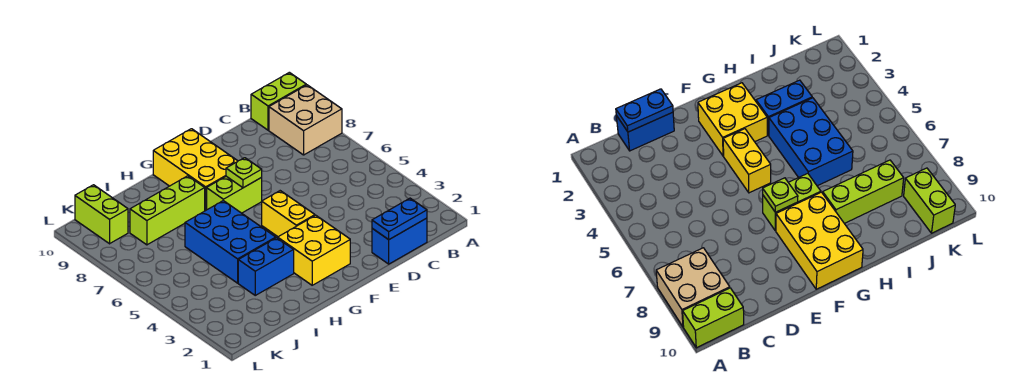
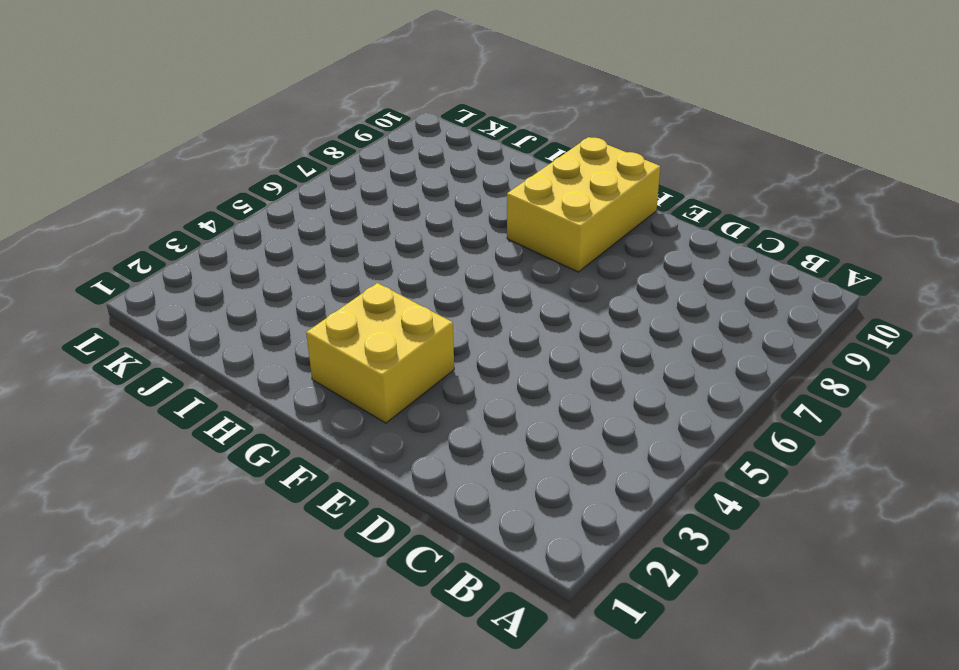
none -> tan brick A8:B9 level 1
none -> lime brick A10:B10 level 1
none -> blue brick C1:D1 level 1

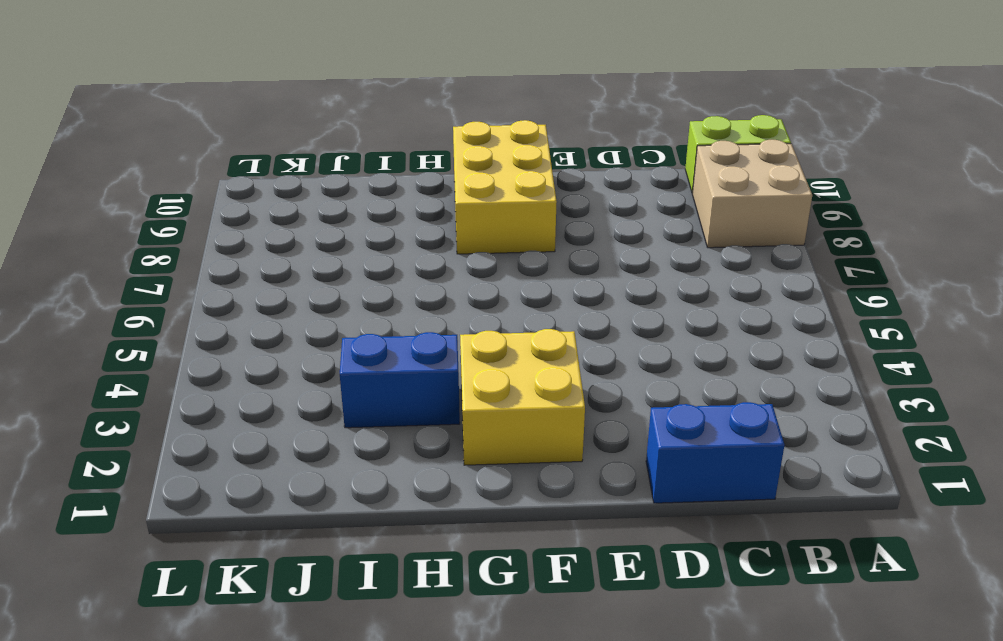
none -> yellow brick F4:F5 level 1
none -> lime brick F7:G7 level 1
none -> blue brick H4:I6 level 1

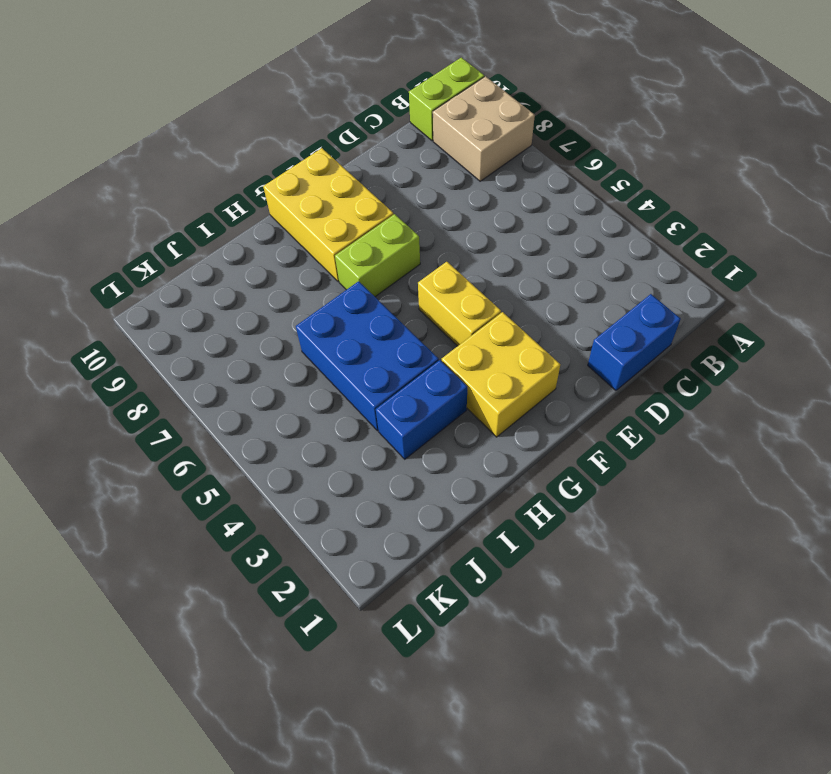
none -> lime brick H8:J8 level 1
none -> lime brick K9:K10 level 1
none -> blue plate C1:D1 level 2

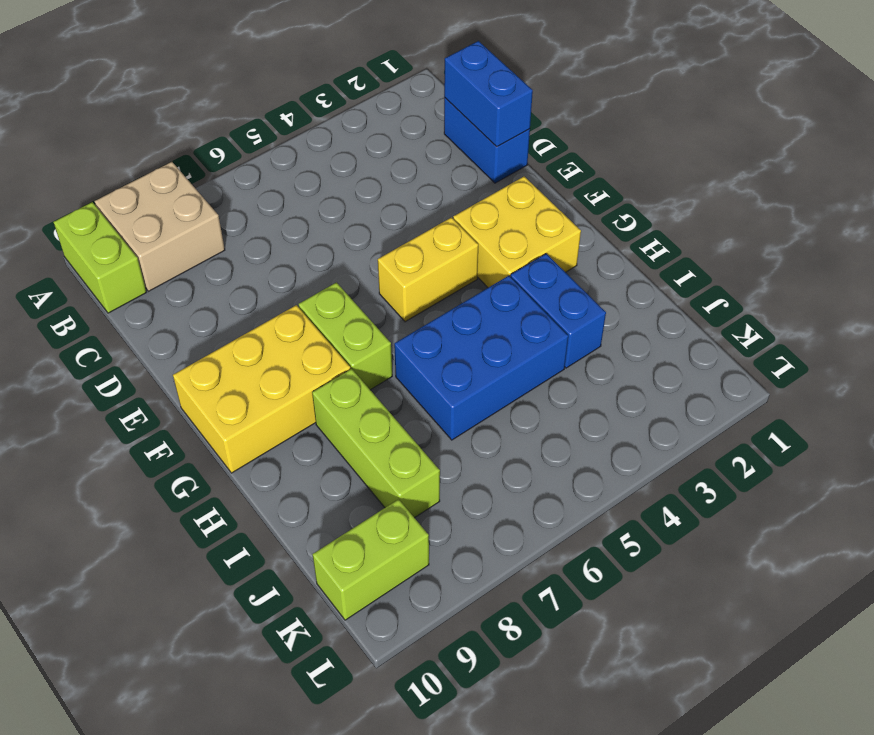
blue brick C1:D1 level 2 -> blue plate C1:D1 level 2
none -> lime plate F7 level 2

